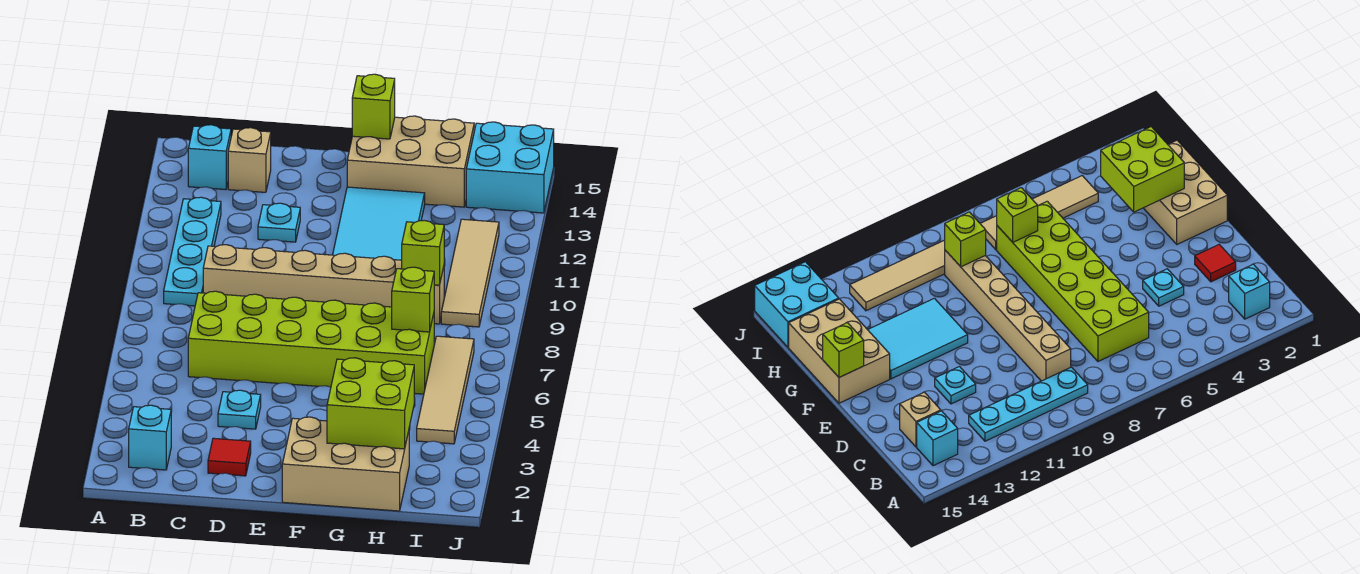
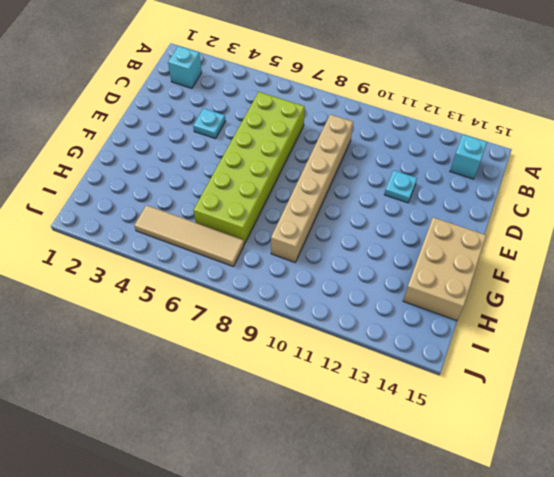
none -> cyan plate B9:B12 level 1
none -> tan brick C14 level 1
none -> red tile D2 level 1

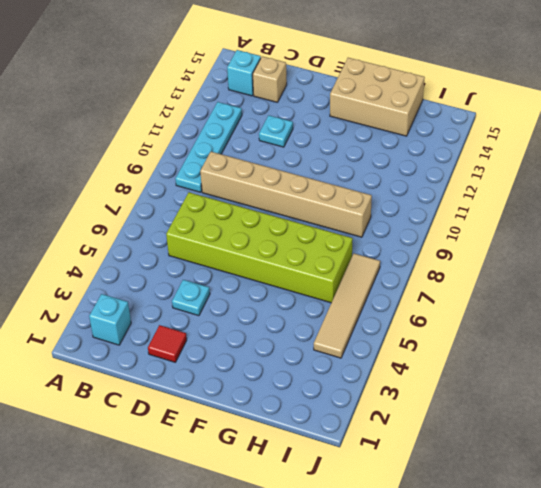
none -> tan brick F1:H2 level 1
none -> cyan tile F11:G13 level 1
none -> tan tile I9:I12 level 1

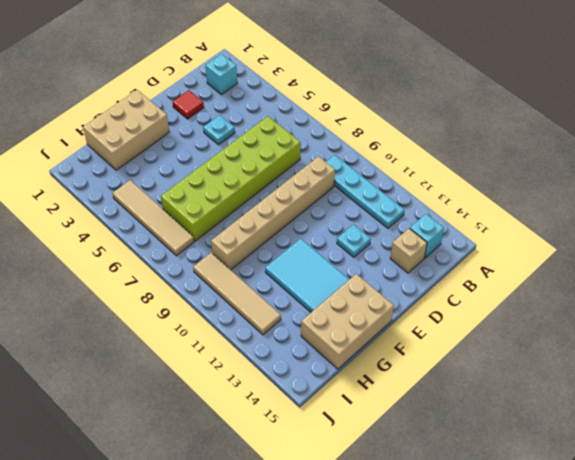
none -> cyan brick I14:J15 level 1
none -> lime brick F15 level 2
none -> lime brick G2:H3 level 2

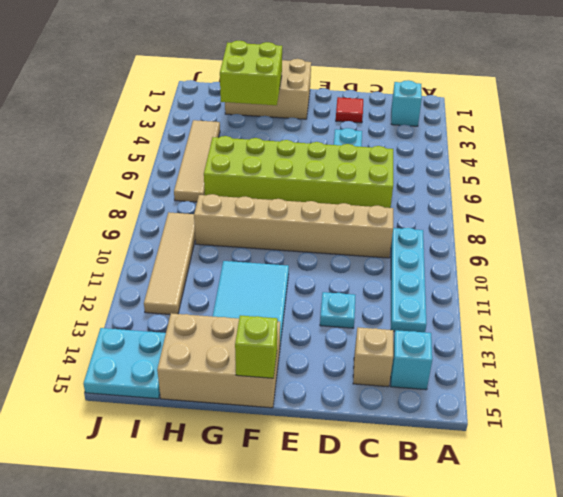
cyan plate I14:J15 level 1 -> cyan brick I14:J15 level 1
none -> lime brick H7 level 2
none -> lime brick H9 level 2

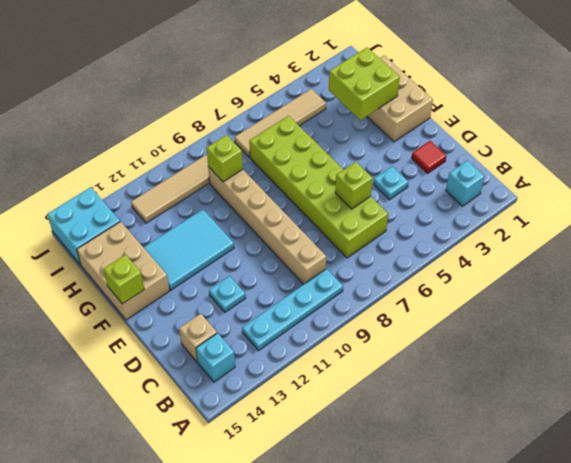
lime brick D6 level 2 -> lime brick H7 level 2

